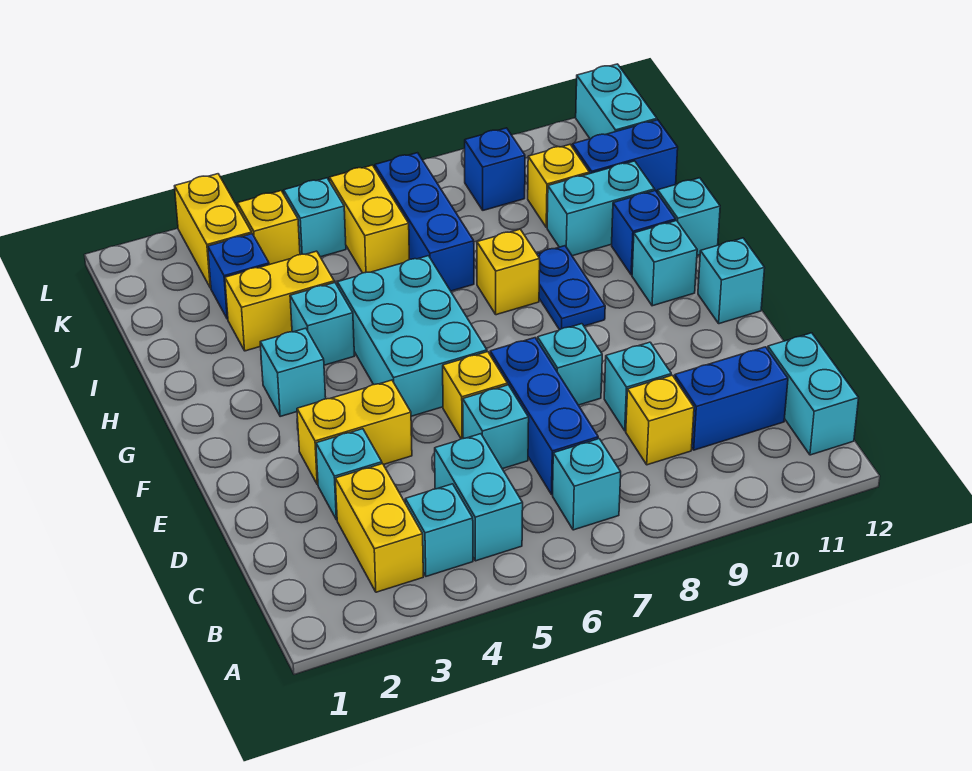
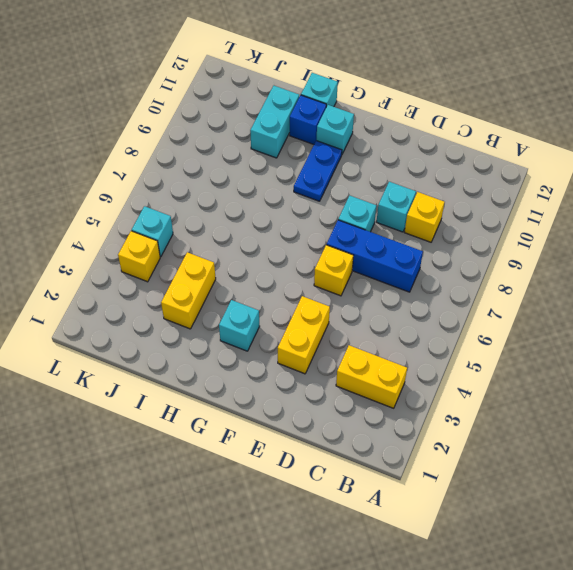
blue plate G9:G10 level 1 -> blue plate G9:H9 level 1
none -> cyan brick B4 level 1
none -> cyan brick B5:C5 level 1
none -> cyan brick B7 level 1
none -> cyan brick B12:C12 level 1

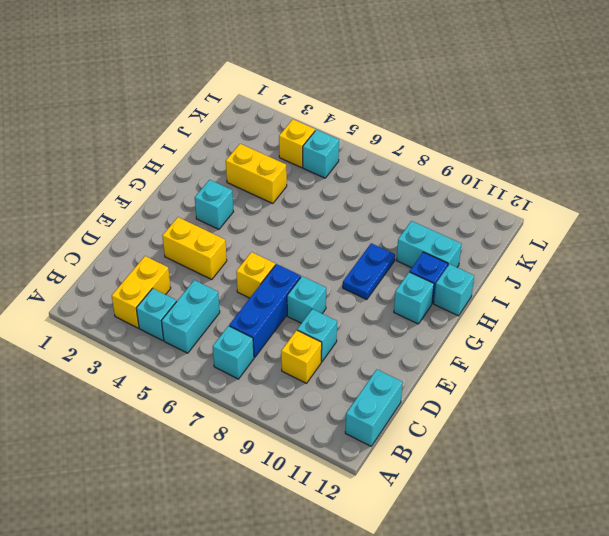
none -> blue brick C10:C11 level 1
none -> cyan brick D3 level 1
none -> cyan brick D6 level 1
none -> cyan brick F5:H6 level 1

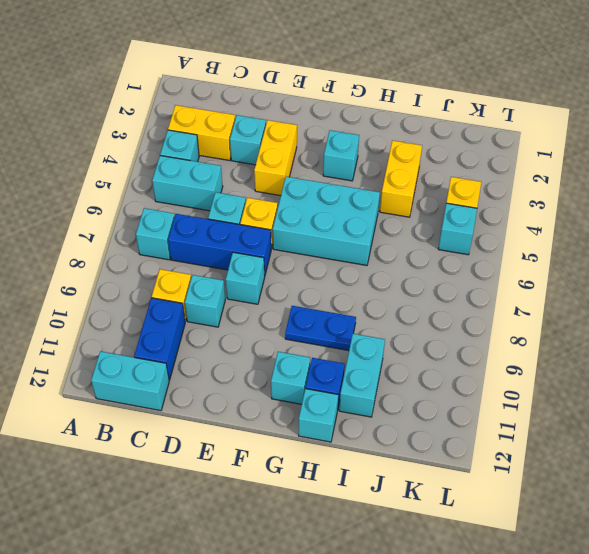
none -> cyan brick F12 level 1
none -> cyan brick H4 level 1
none -> yellow brick H8 level 1
none -> blue brick I7:K7 level 1

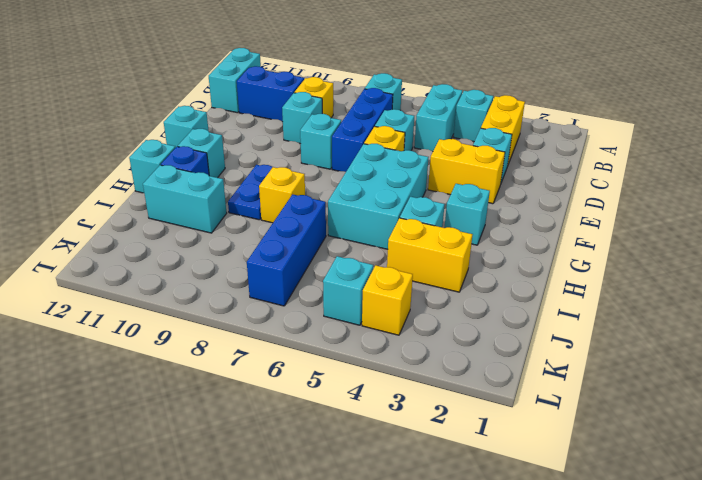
none -> blue brick J3 level 1
none -> yellow brick J6:K6 level 1
none -> yellow brick J10 level 1
none -> blue brick J11:J12 level 1

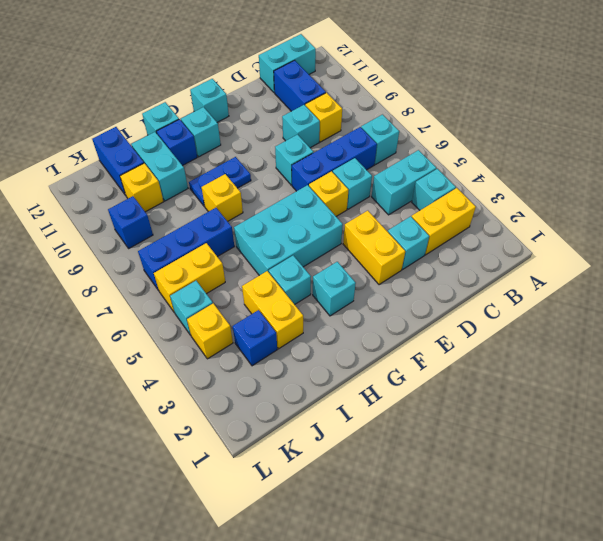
none -> yellow brick K3:L3 level 1
none -> cyan brick K12:L12 level 1

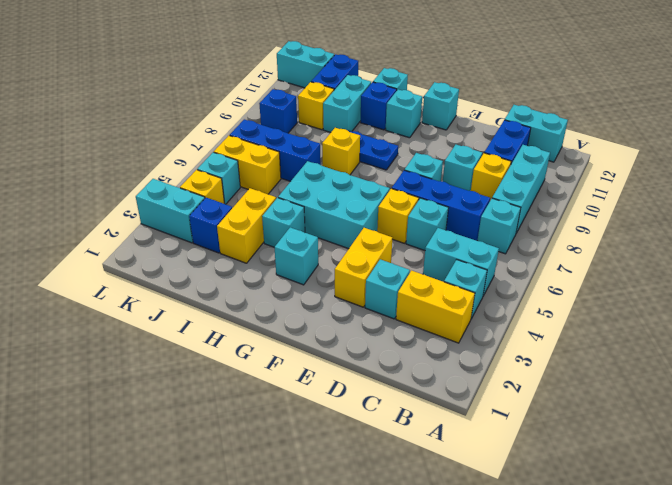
cyan brick B8:B10 level 1 -> none
cyan brick K3:L3 level 1 -> yellow brick K3:L3 level 1

